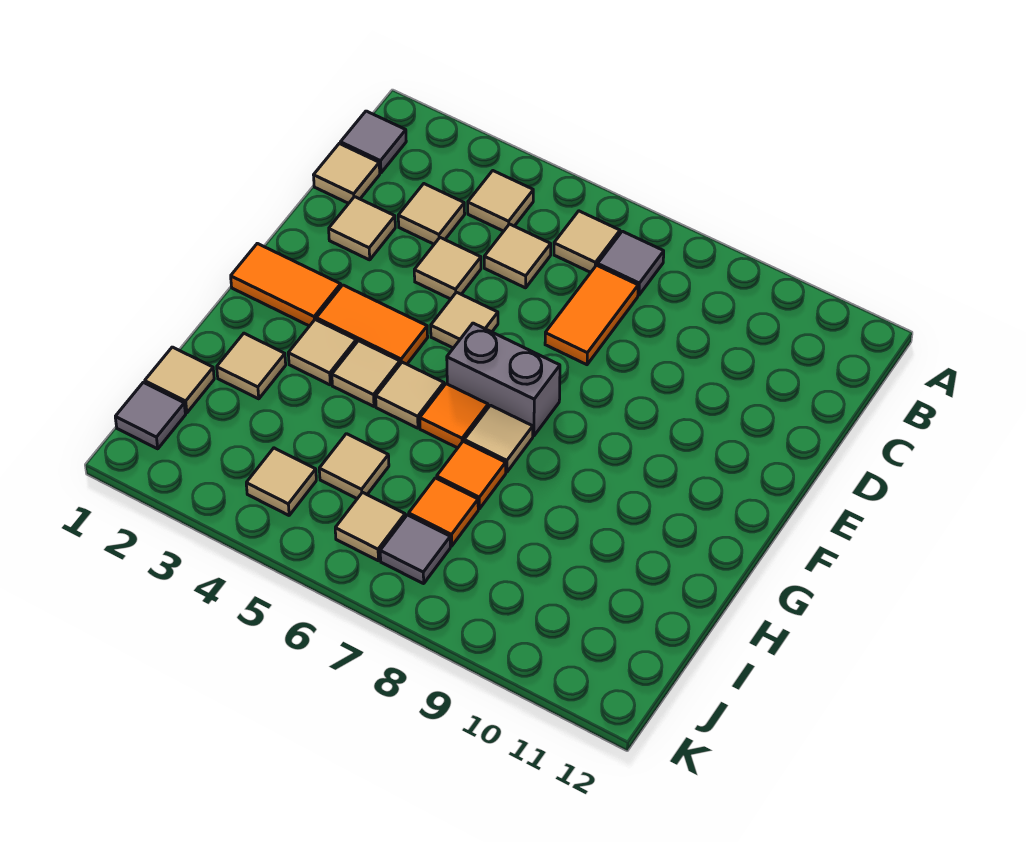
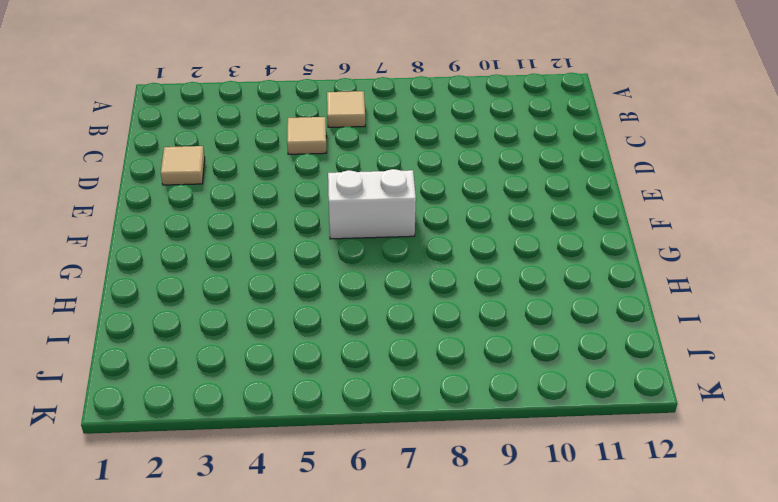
white brick F6:F7 level 1 -> grey brick F6:F7 level 1
none -> grey tile B1 level 1
none -> tan tile B4 level 1
none -> grey tile B7 level 1

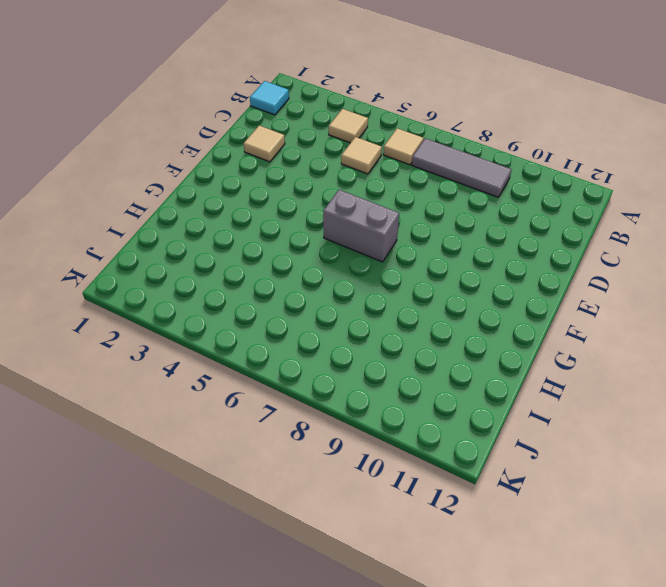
cyan tile B1 level 1 -> grey tile B1 level 1
grey tile B7:B9 level 1 -> grey tile B7 level 1
none -> tan tile C1 level 1
none -> tan tile C3 level 1
none -> orange tile C7:D7 level 1

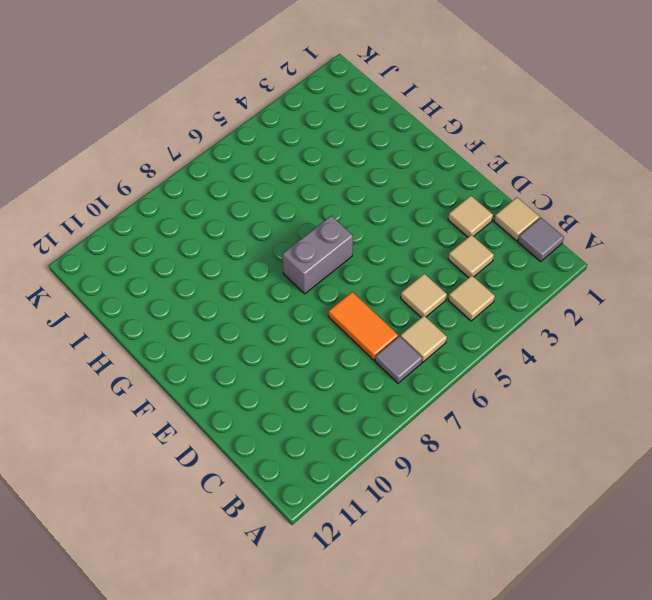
none -> tan tile D4 level 1
none -> tan tile E5 level 1
none -> orange tile F1:F2 level 1

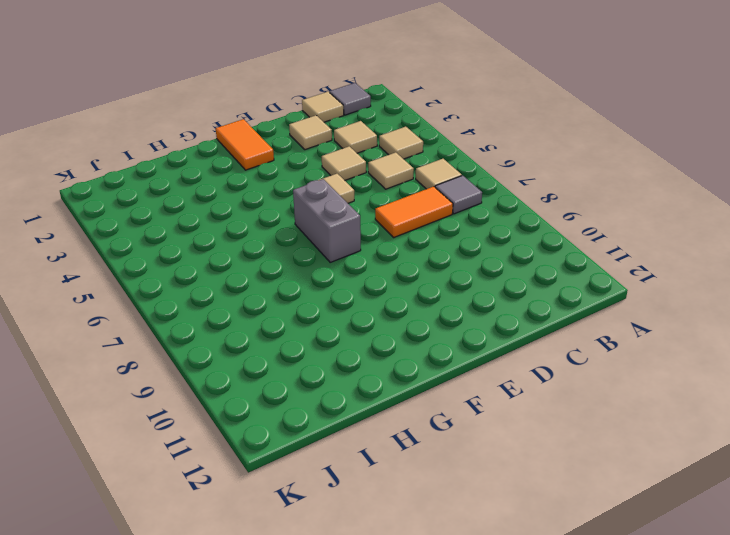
none -> orange tile F3:F4 level 1
none -> tan tile G3 level 1
none -> tan tile G4 level 1

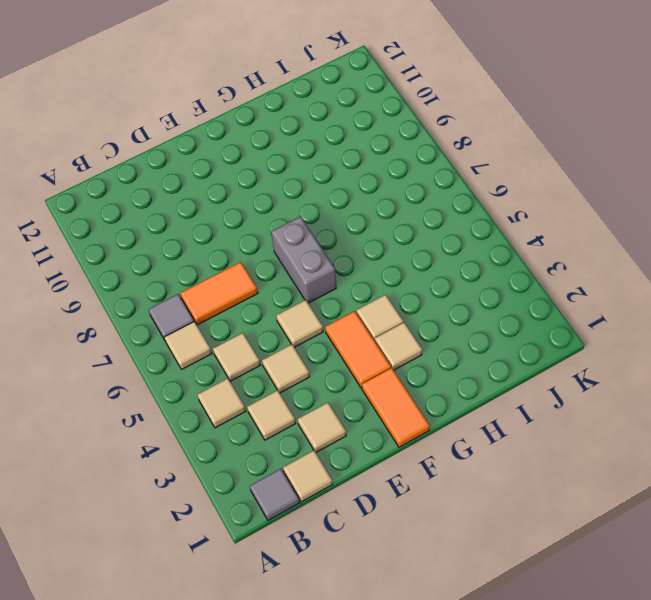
none -> tan tile G5 level 1
none -> orange tile G6 level 1
none -> tan tile G7 level 1

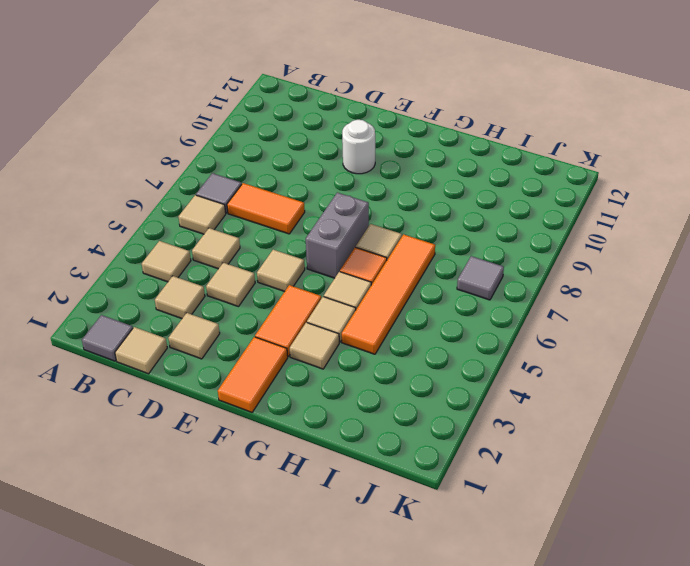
white round brick E10 level 1 -> none
orange tile H4:H7 level 1 -> orange tile H7 level 1
none -> tan tile H2 level 1
none -> tan tile I1 level 1
none -> tan tile I5 level 1

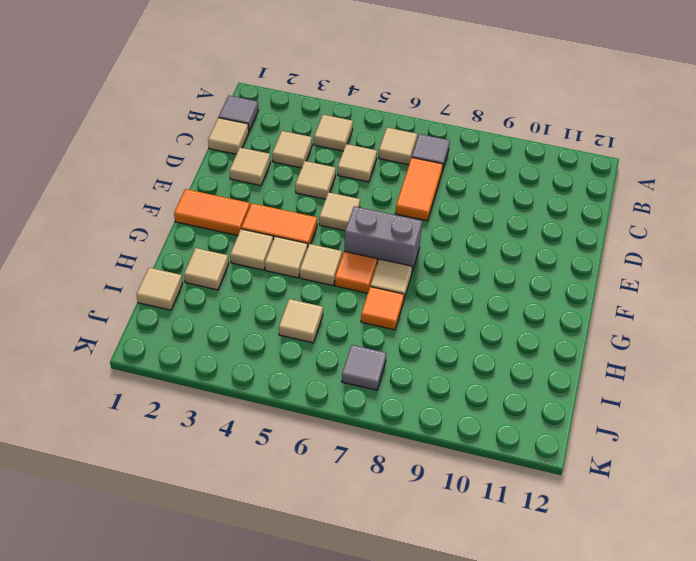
none -> orange tile I7 level 1
none -> grey tile J1 level 1
none -> tan tile J4 level 1

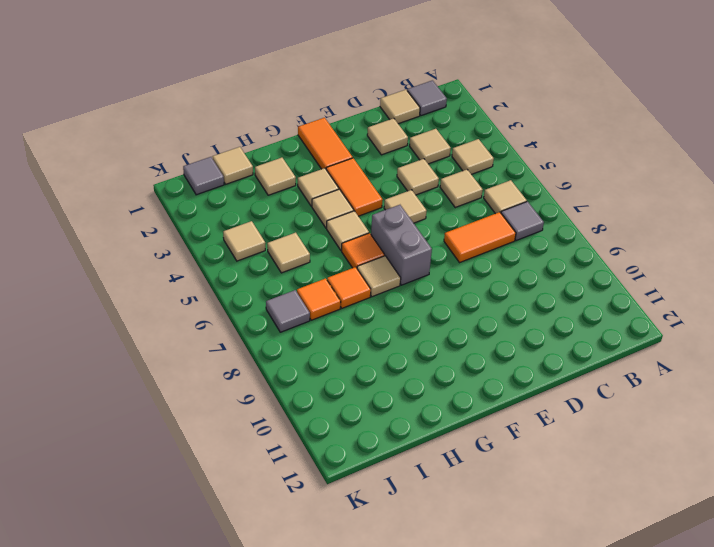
none -> tan tile J6 level 1

